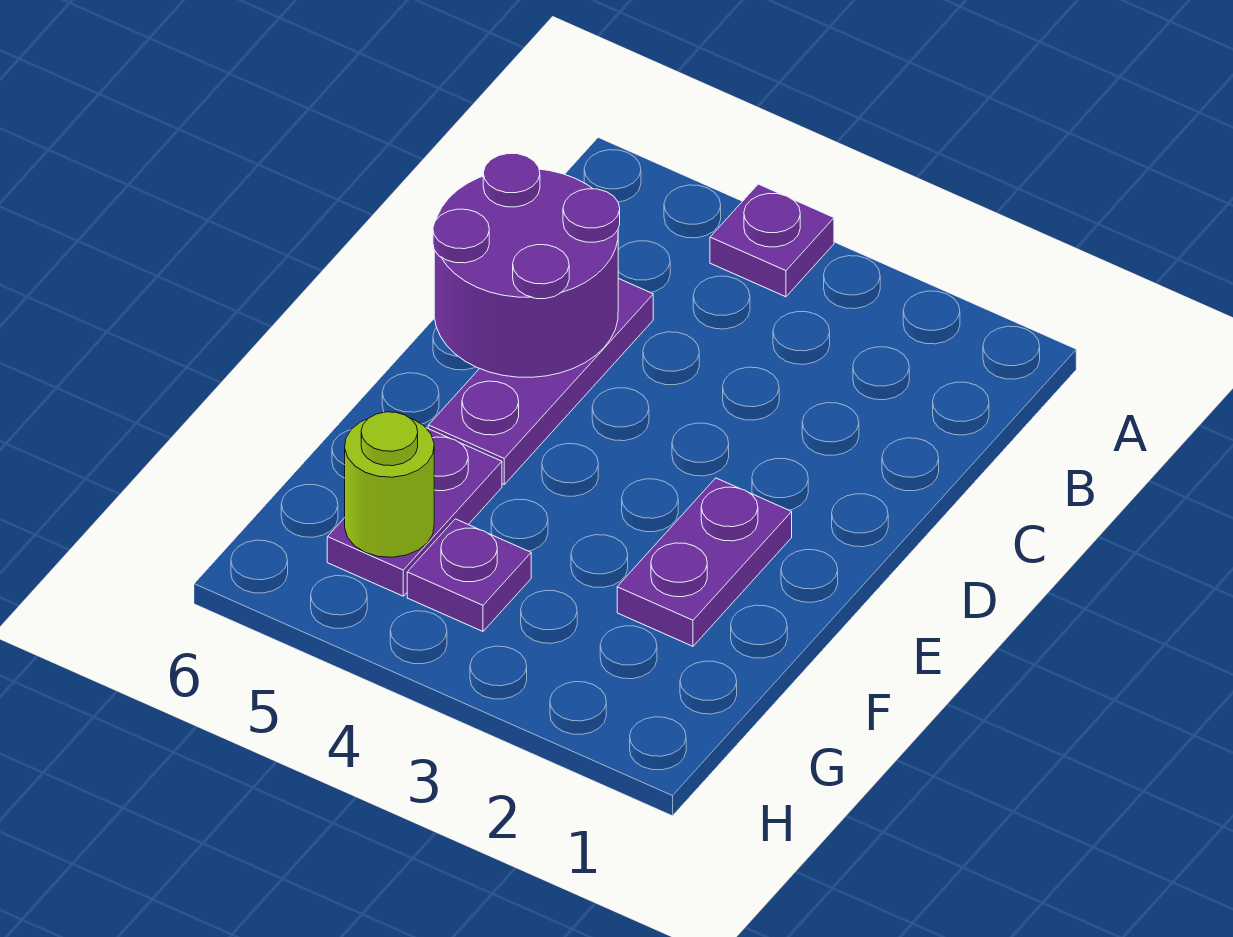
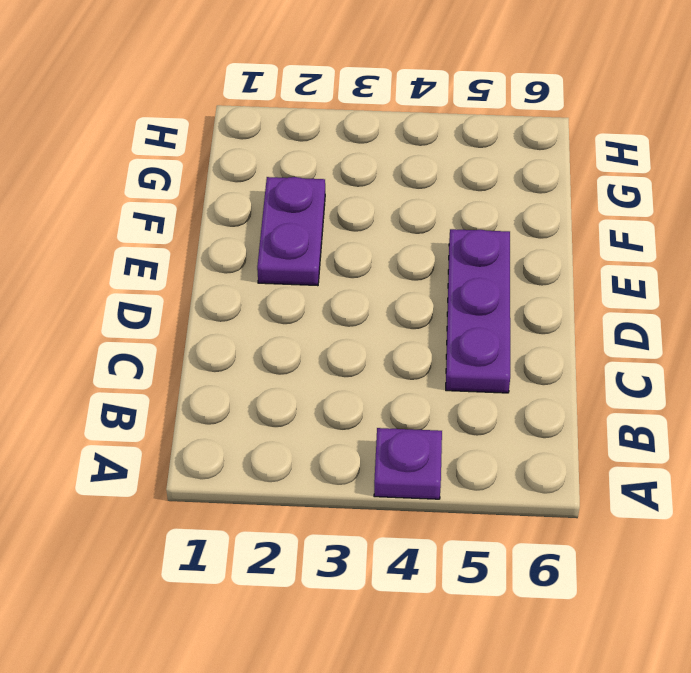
none -> purple plate F5:G5 level 1
none -> purple plate G4 level 1

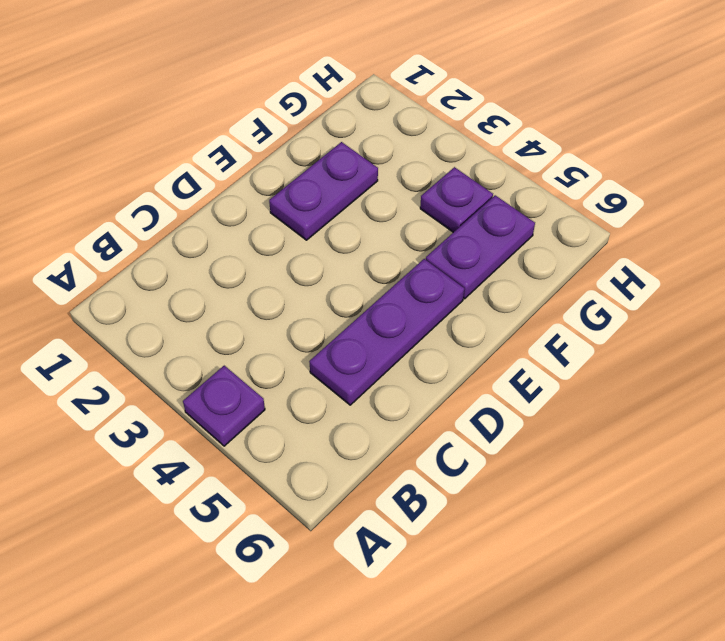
none -> purple round brick C5:D6 level 2
none -> lime round brick G5 level 2

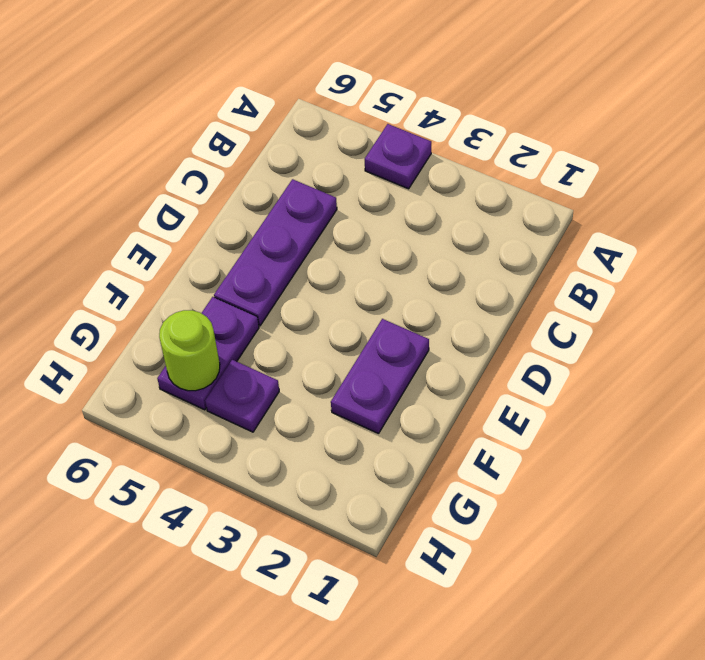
none -> purple round brick C5:D6 level 2

